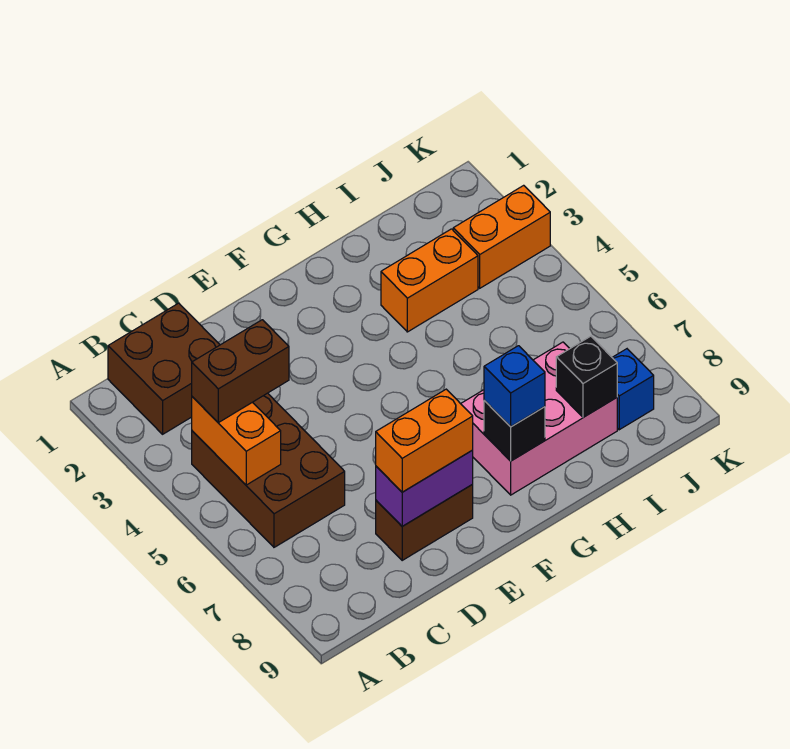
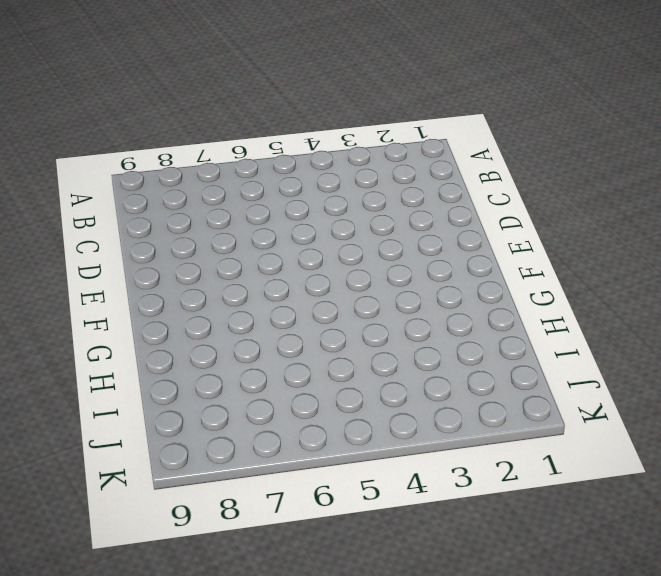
none -> brown brick B1:C2 level 1
none -> brown brick B4:C6 level 1
none -> brown brick D8:E8 level 1

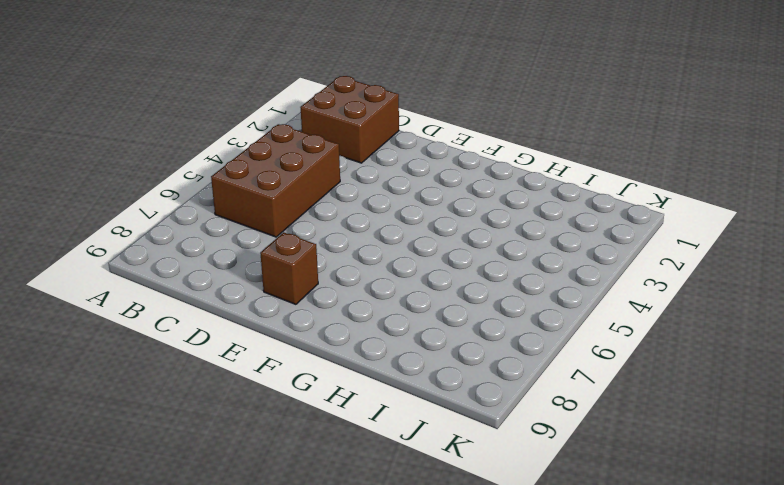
brown brick E8 level 1 -> brown brick D8:E8 level 1
none -> pink brick G7:I8 level 1
none -> orange brick H3:I3 level 1
none -> orange brick J3:K3 level 1

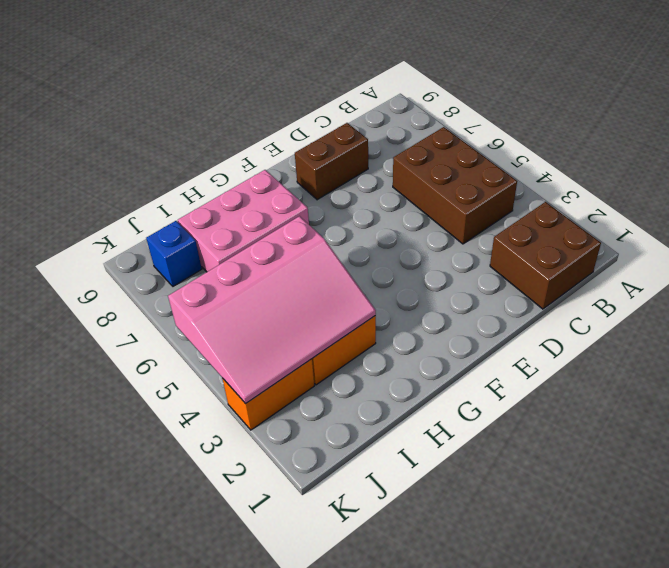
pink slope H3:K5 level 2 top 5 -> none
none -> orange brick B4:B5 level 2
none -> purple brick D8:E8 level 2
none -> black brick G8 level 2

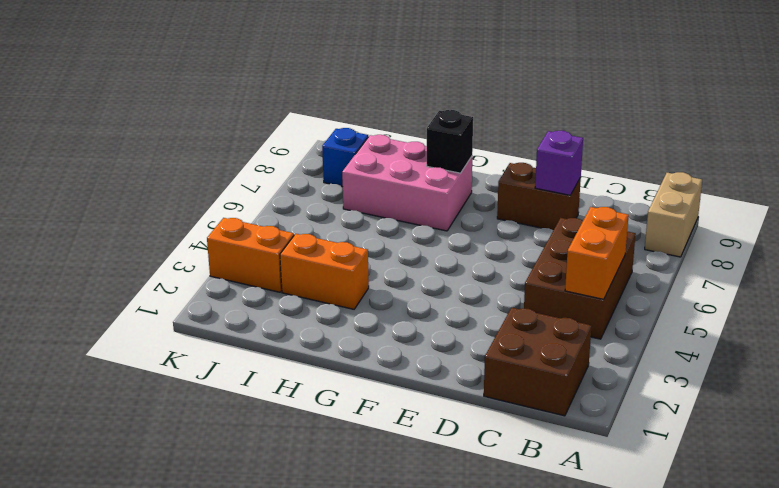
tan brick A8:A9 level 1 -> none
purple brick D8 level 2 -> purple brick D8:E8 level 2
none -> black brick I8 level 2
none -> brown brick B4:C4 level 3
none -> orange brick D8:E8 level 3

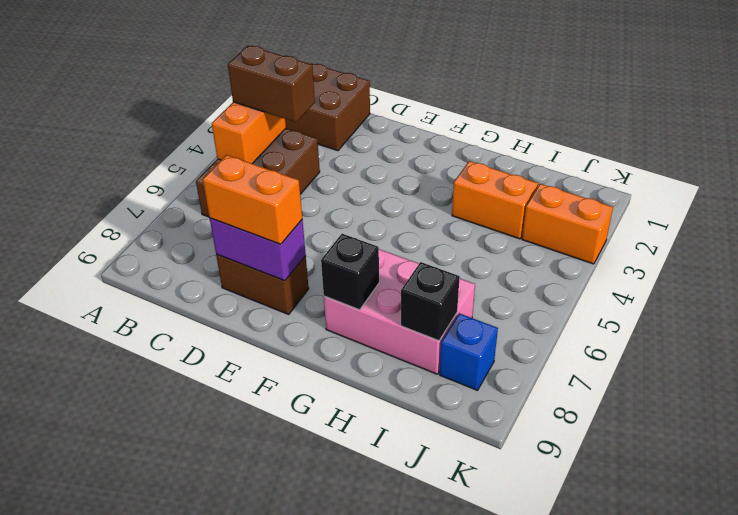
none -> blue brick G8 level 3

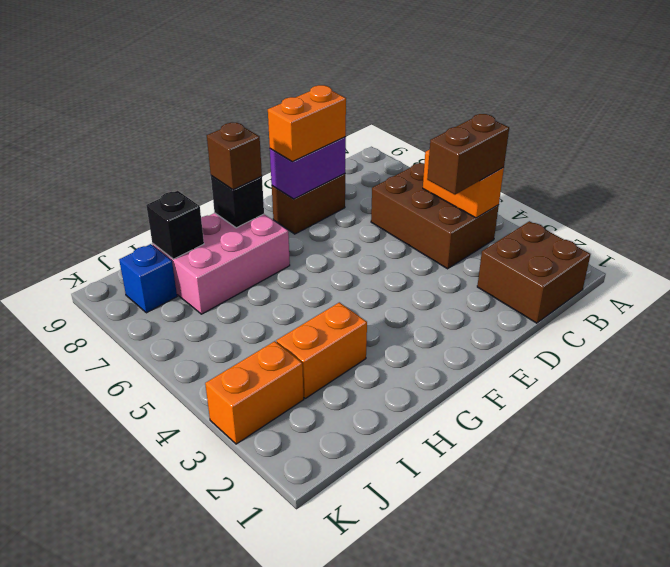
brown brick G8 level 3 -> blue brick G8 level 3

